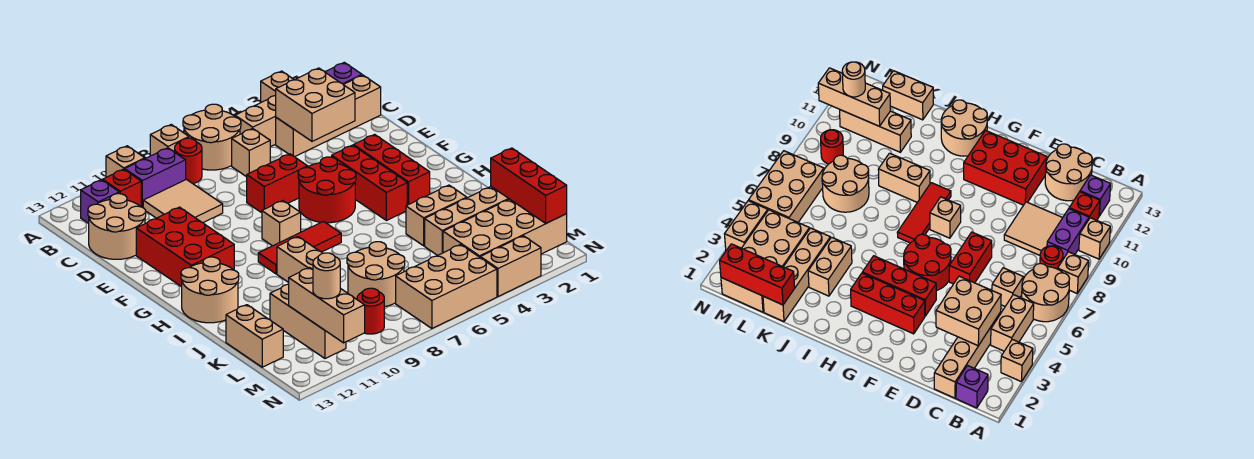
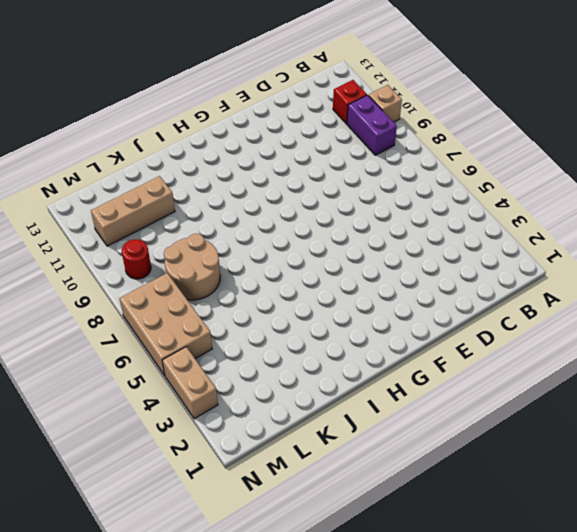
none -> tan brick A3 level 1
none -> tan round brick A6:B7 level 1
none -> tan brick A8 level 1
none -> purple brick B1 level 1

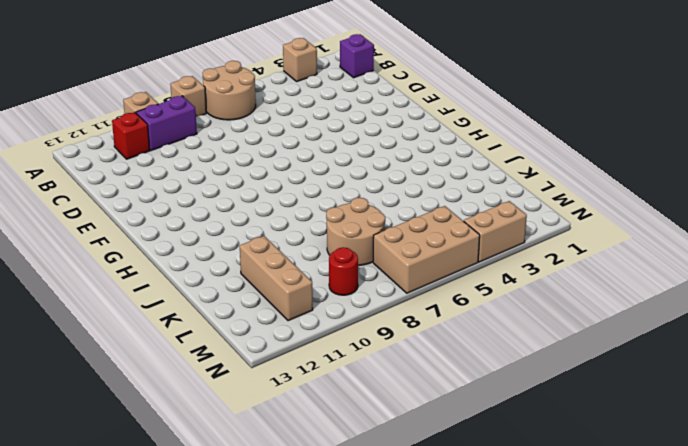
none -> tan brick B4:B5 level 1
none -> red round brick B8 level 1
none -> purple brick B12 level 1
none -> tan brick C1:C4 level 1

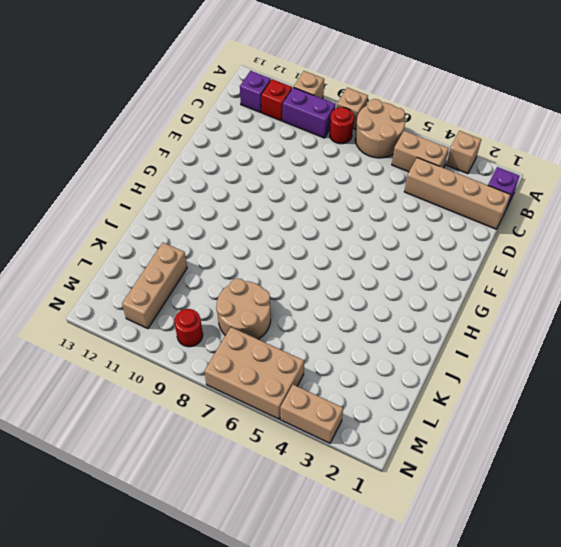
none -> tan brick C6 level 1
none -> tan tile C9:D10 level 1
none -> tan round brick C12:D13 level 1
none -> red brick E6:E7 level 1

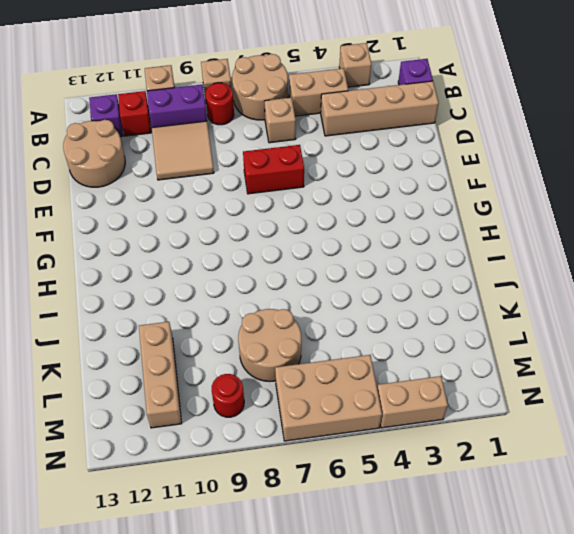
none -> red brick E11:G12 level 1
none -> red brick F3:H3 level 1
none -> red brick F4:H4 level 1
none -> red round brick F5:G6 level 1

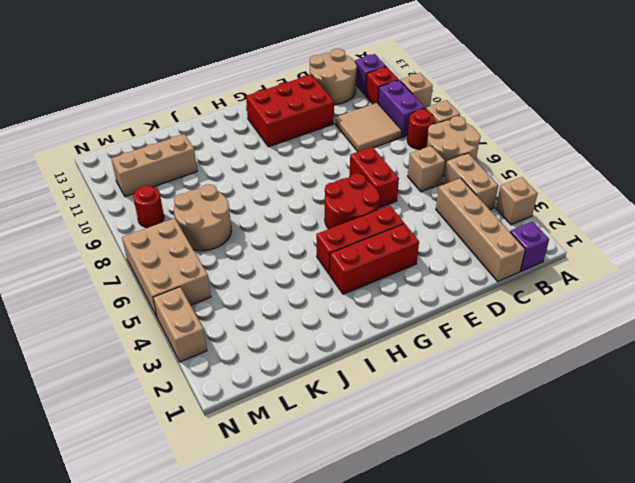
none -> tan brick G8 level 1
none -> red tile H7:H9 level 1
none -> tan round brick H12:I13 level 1
none -> tan brick I9:J9 level 1

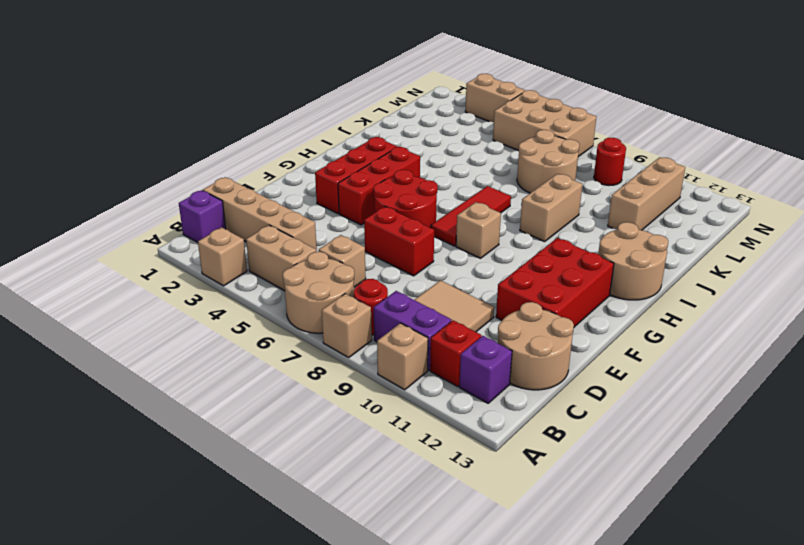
red tile G7:I7 level 1 -> red tile H7:H9 level 1
none -> tan brick J3:J4 level 1
none -> tan brick K1:K4 level 1
none -> tan brick K13:L13 level 1
none -> tan brick L1:M4 level 1

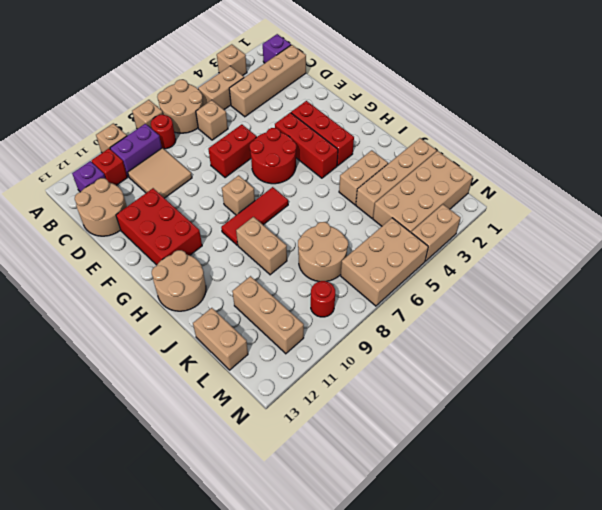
none -> tan brick C3:D4 level 2
none -> red brick K1:M1 level 2
none -> tan brick L11:N11 level 2
none -> tan round brick M11 level 3

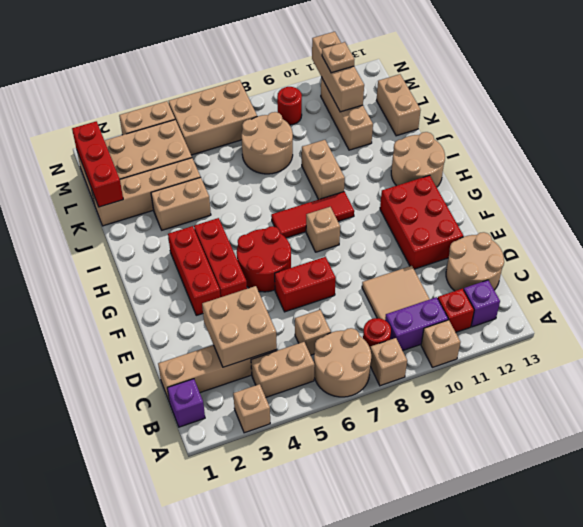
tan plate M11 level 3 -> tan round brick M11 level 3

